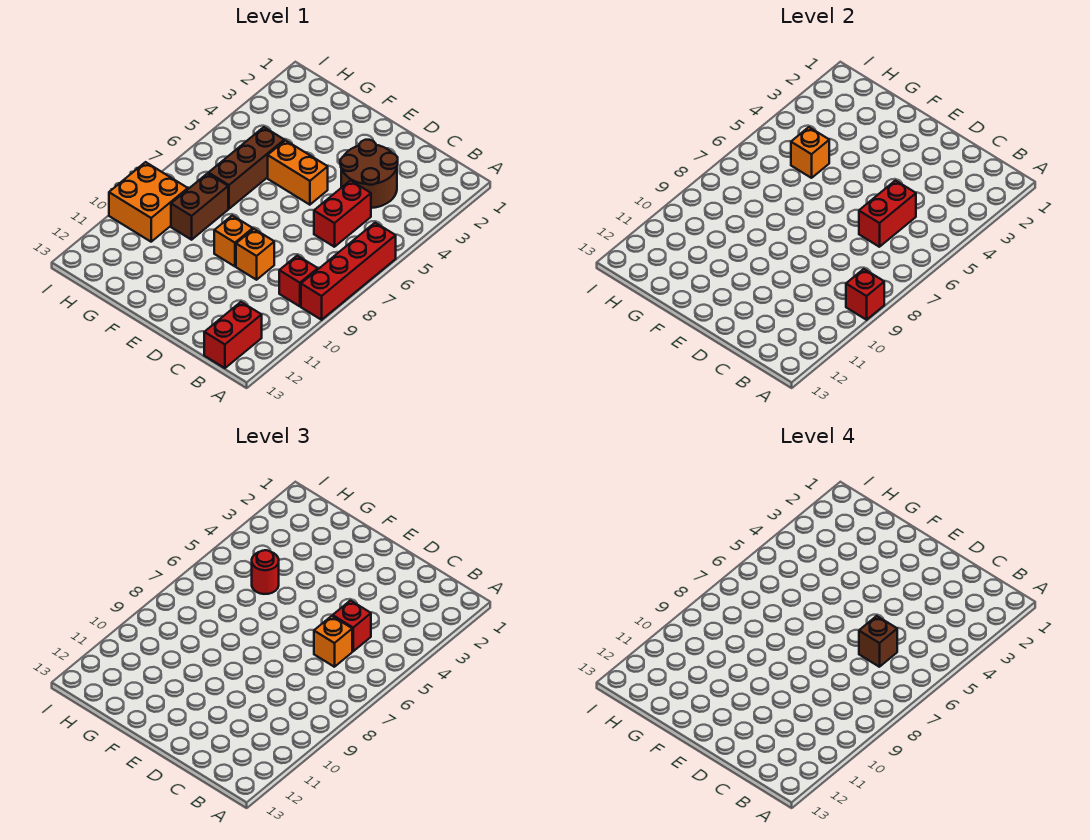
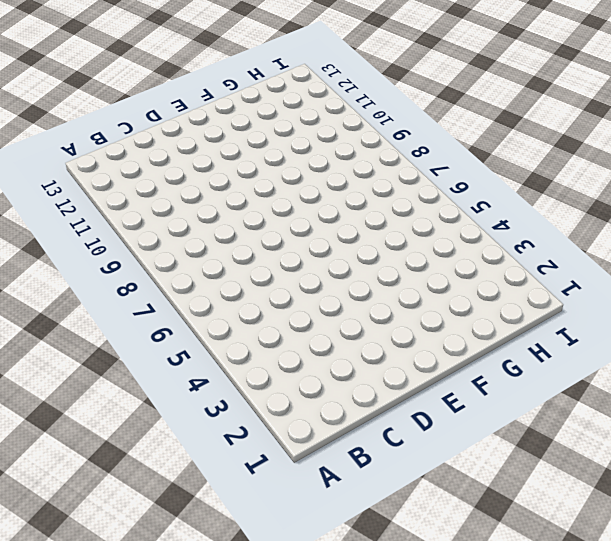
none -> red brick A6:A9 level 1
none -> red brick B9 level 1
none -> red brick B12:B13 level 1

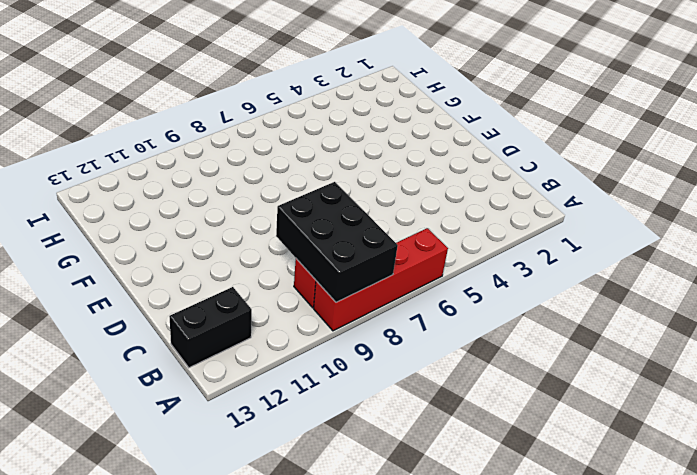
black brick A8:C9 level 2 -> red brick A9 level 2
black brick B12:B13 level 1 -> red brick B12:B13 level 1
none -> brown round brick C3:D4 level 1
none -> red brick C5:C6 level 1
none -> orange brick D9 level 1

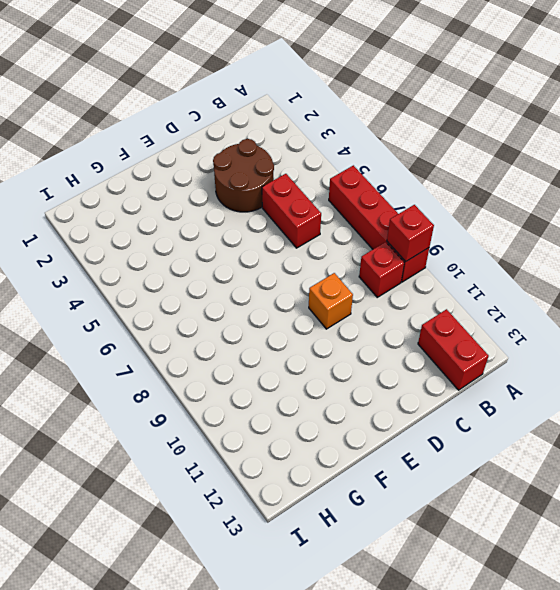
none -> orange brick E5:F5 level 1
none -> orange brick E9 level 1
none -> brown brick G5:G7 level 1

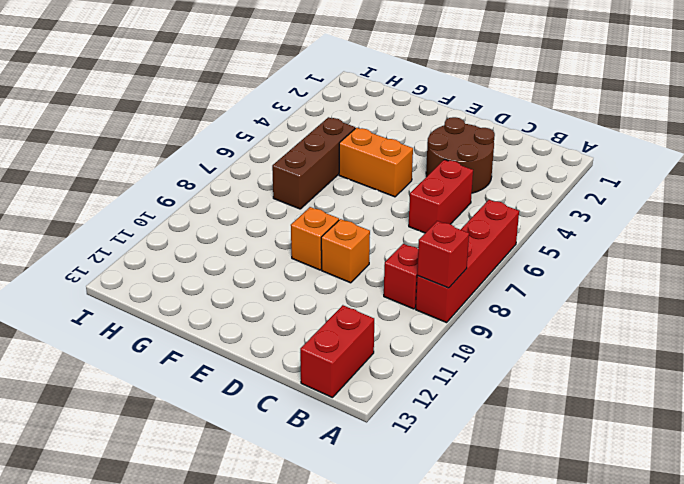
none -> brown brick G8:G9 level 1
none -> orange brick H9:I10 level 1
none -> red brick C5:C6 level 2

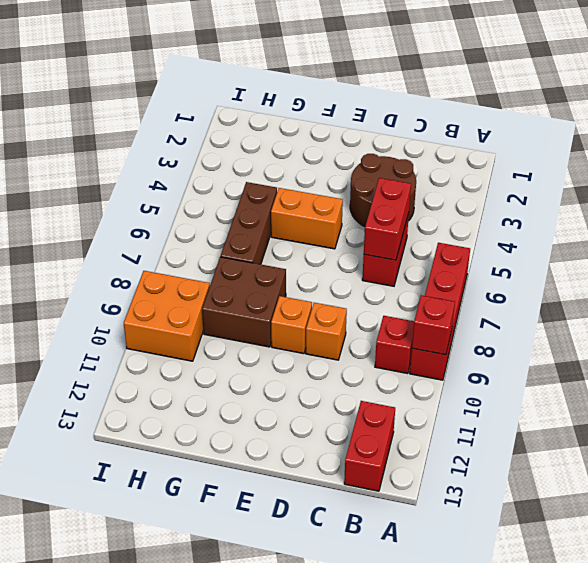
brown brick F8:G9 level 1 -> brown brick G8:G9 level 1
none -> orange brick G5 level 2
none -> red brick C5 level 3
none -> orange brick C6 level 3

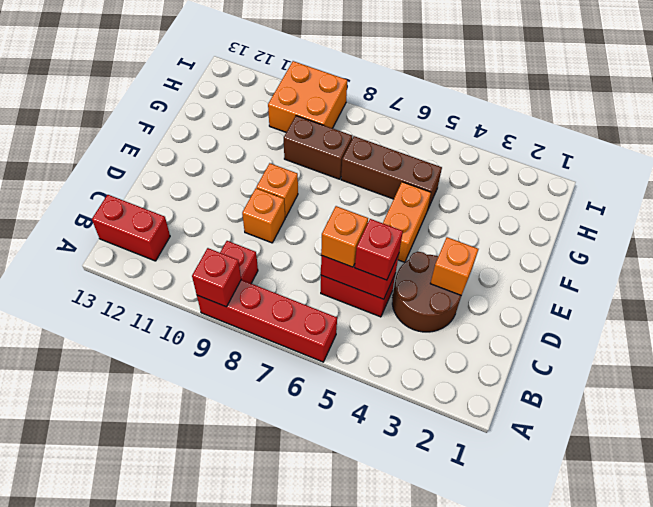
orange brick D3 level 2 -> orange brick G5 level 2
none -> red round brick G5 level 3
none -> brown brick C6 level 4

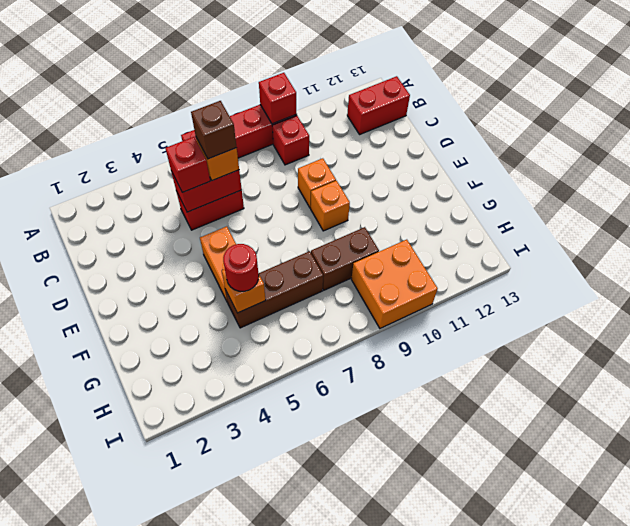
none -> brown round brick C3:D4 level 1

